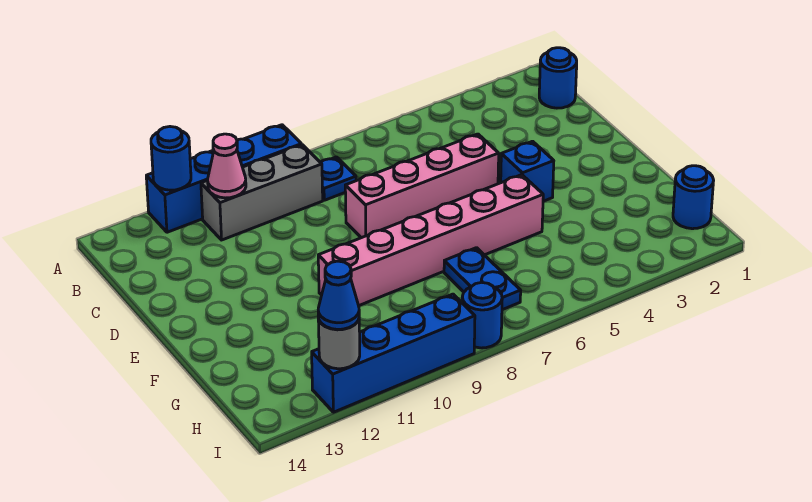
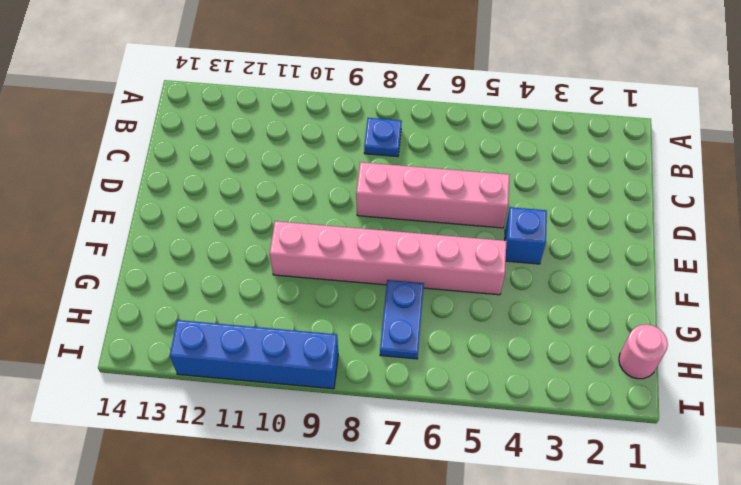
pink round brick H1 level 1 -> blue round brick H1 level 1
none -> blue brick A9:A12 level 1
none -> blue round brick B1 level 1
none -> grey brick B9:B11 level 1

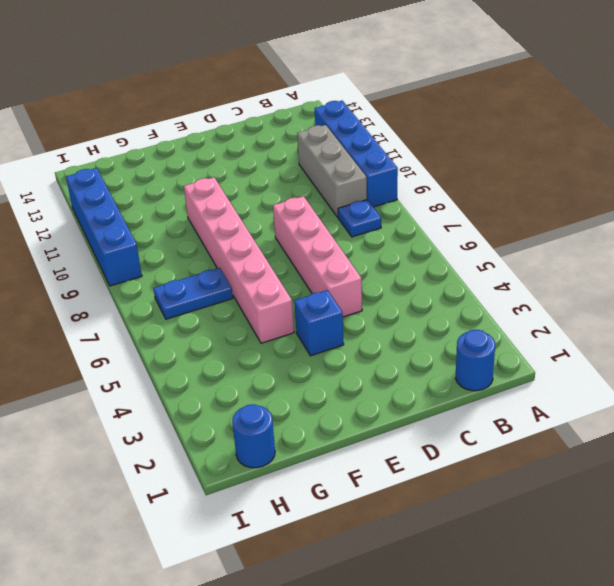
none -> blue round brick I8 level 1
none -> blue round brick A12 level 2
none -> pink cone B11 level 2

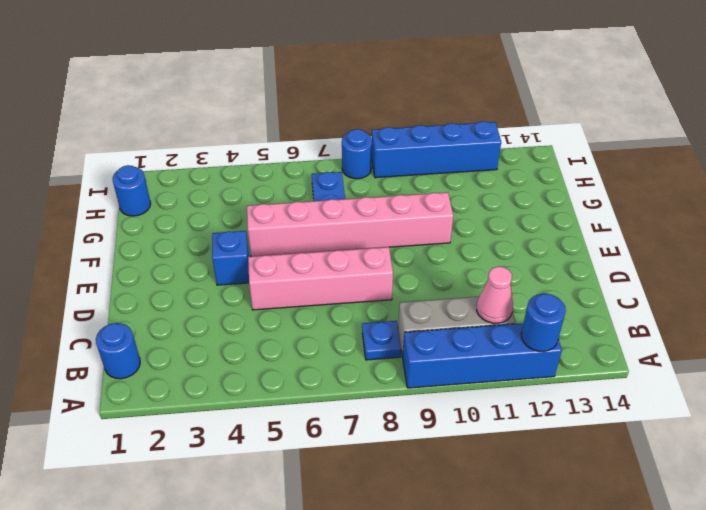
none -> grey round brick I12 level 2
none -> blue cone I12 level 3

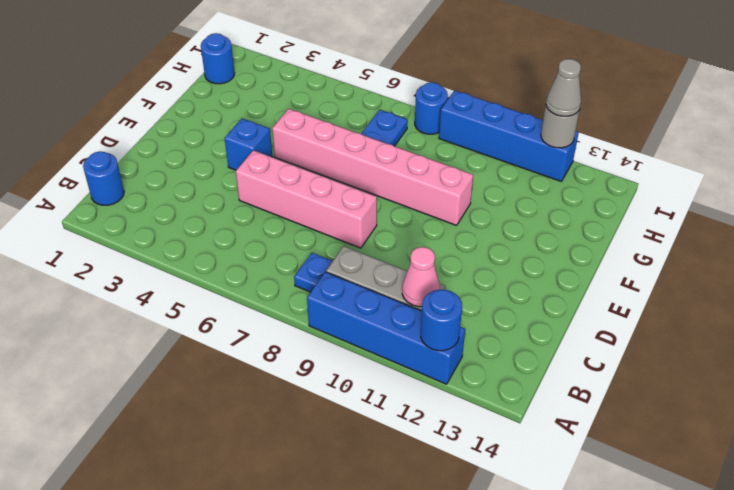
grey cone I12 level 3 -> blue cone I12 level 3

